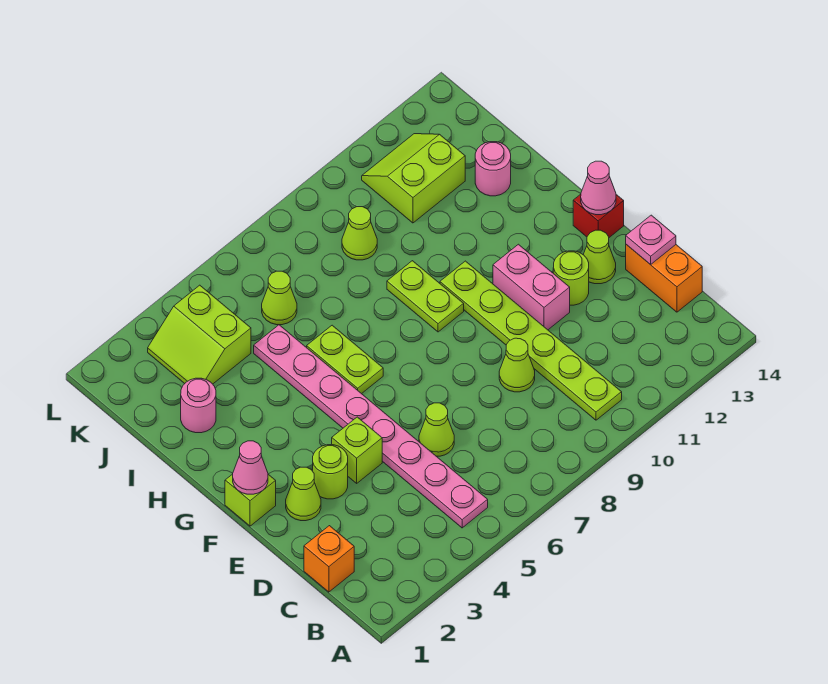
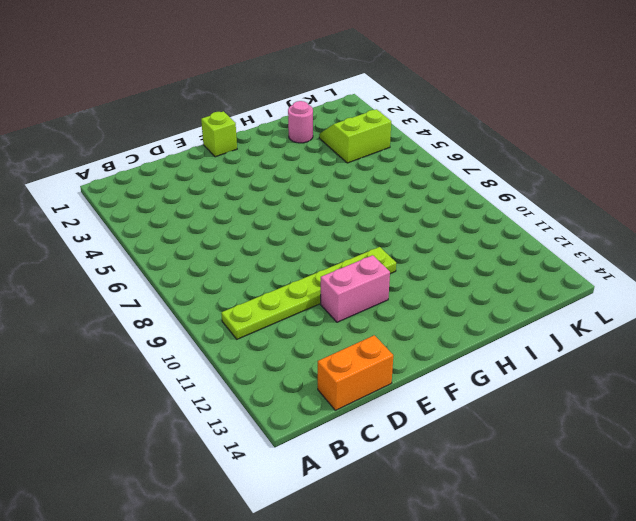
none -> pink plate B5:I5 level 1
none -> orange brick C1 level 1
none -> lime cone D6 level 1

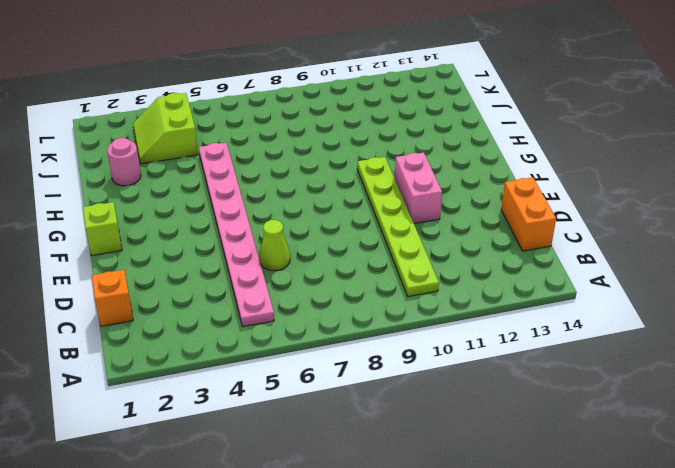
none -> lime cone D9 level 1
none -> lime cone E2 level 1
none -> lime round brick E3 level 1

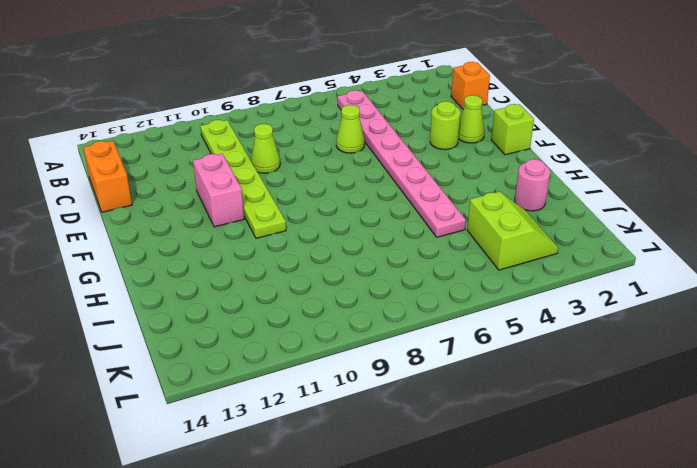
none -> lime brick E4 level 1
none -> lime round brick E12 level 1
none -> lime cone E13 level 1

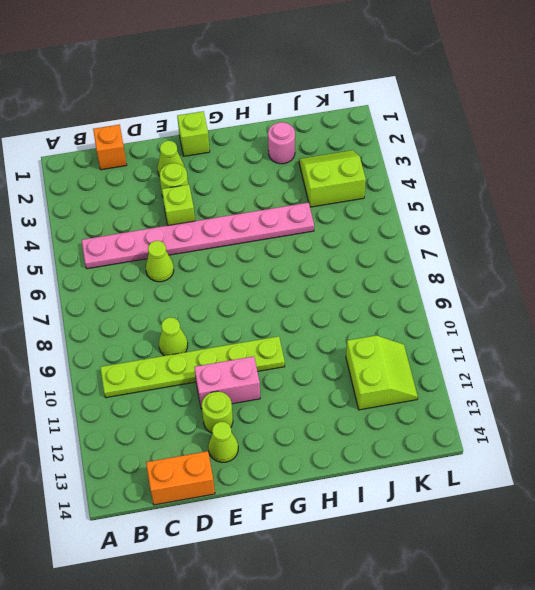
none -> red brick F14 level 1
none -> lime plate G6:H6 level 1
none -> lime plate G9:H9 level 1

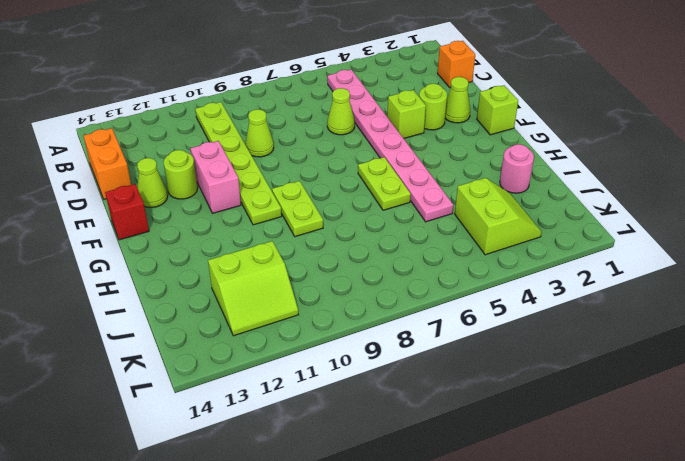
none -> pink round brick I13 level 1
none -> lime cone J6 level 1
none -> lime cone J9 level 1

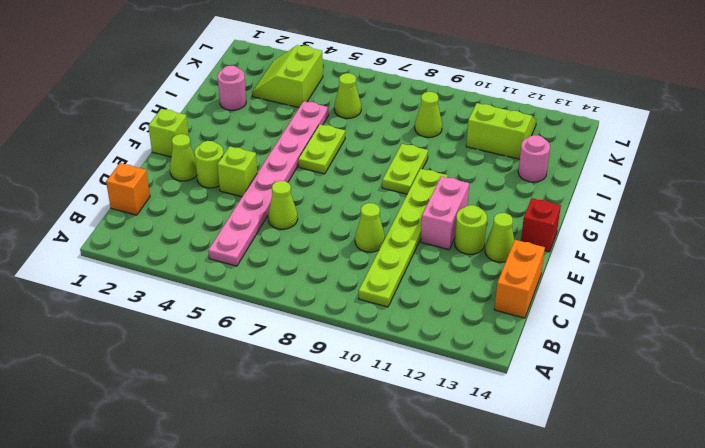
none -> pink plate D14 level 2
none -> pink cone F1 level 2
none -> pink cone F14 level 2

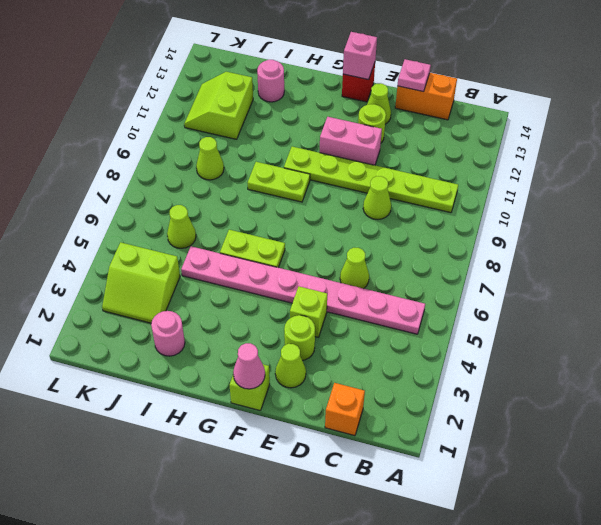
pink brick F14 level 2 -> pink cone F14 level 2

